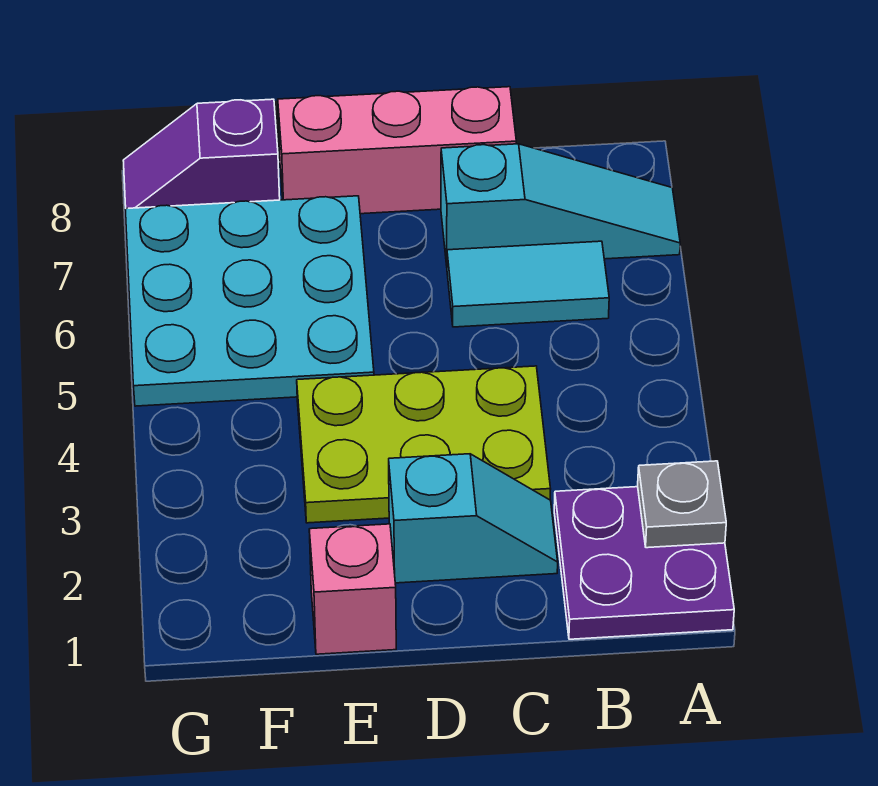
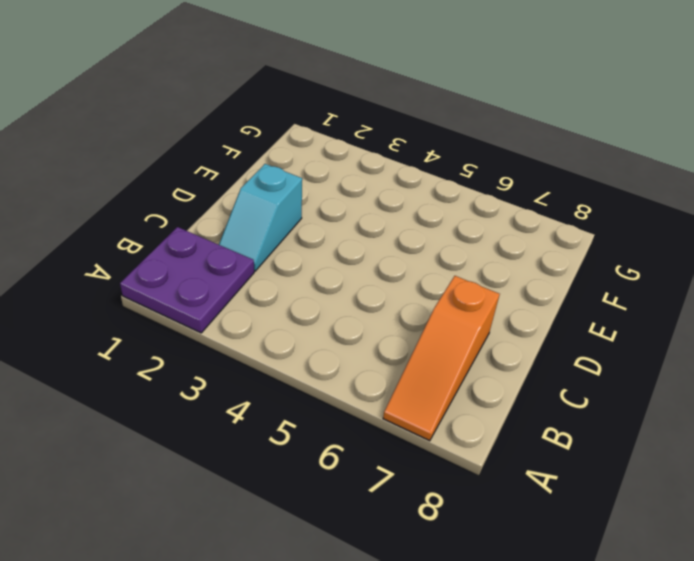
orange slope A7:C7 level 1 top C -> cyan slope A7:C7 level 1 top C
none -> cyan tile B6:C6 level 1
none -> lime plate C3:E4 level 1

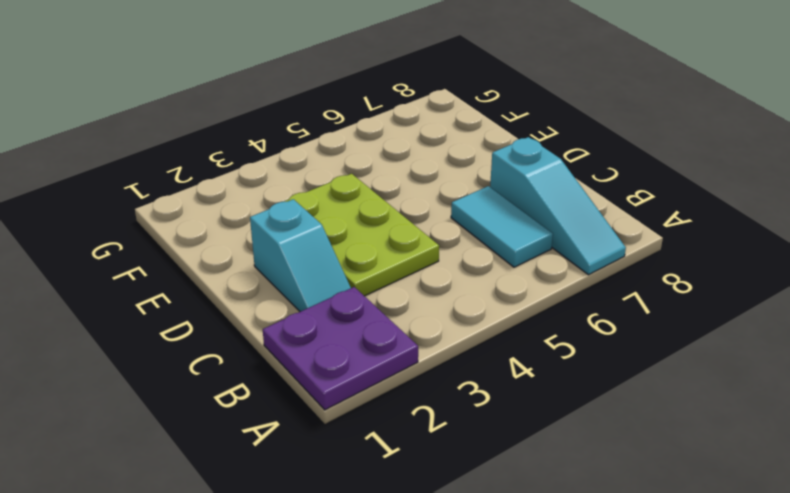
none -> pink brick C8:E8 level 1
none -> pink brick E1 level 1

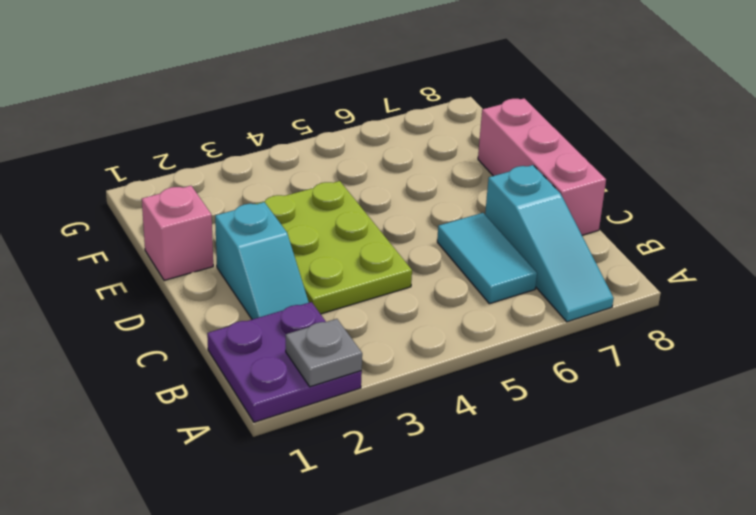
none -> cyan plate E5:G7 level 1
none -> purple slope F8:G8 level 1 top F

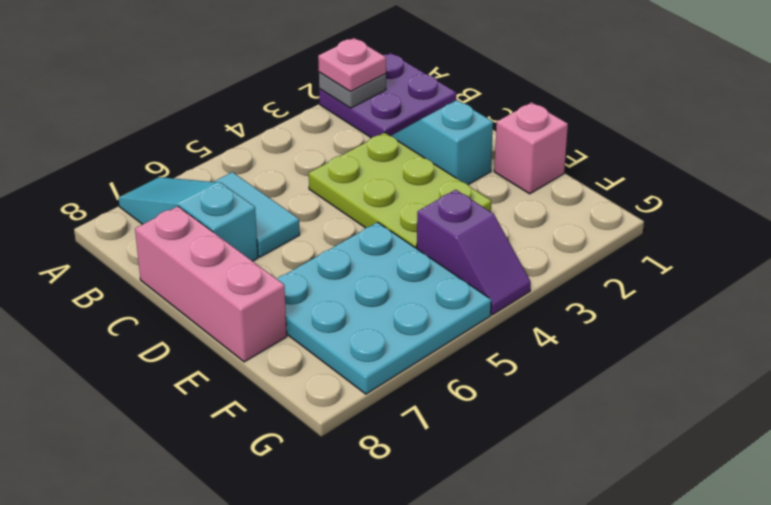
pink plate A2 level 3 -> none
purple slope F4:G4 level 1 top F -> purple slope F8:G8 level 1 top F

